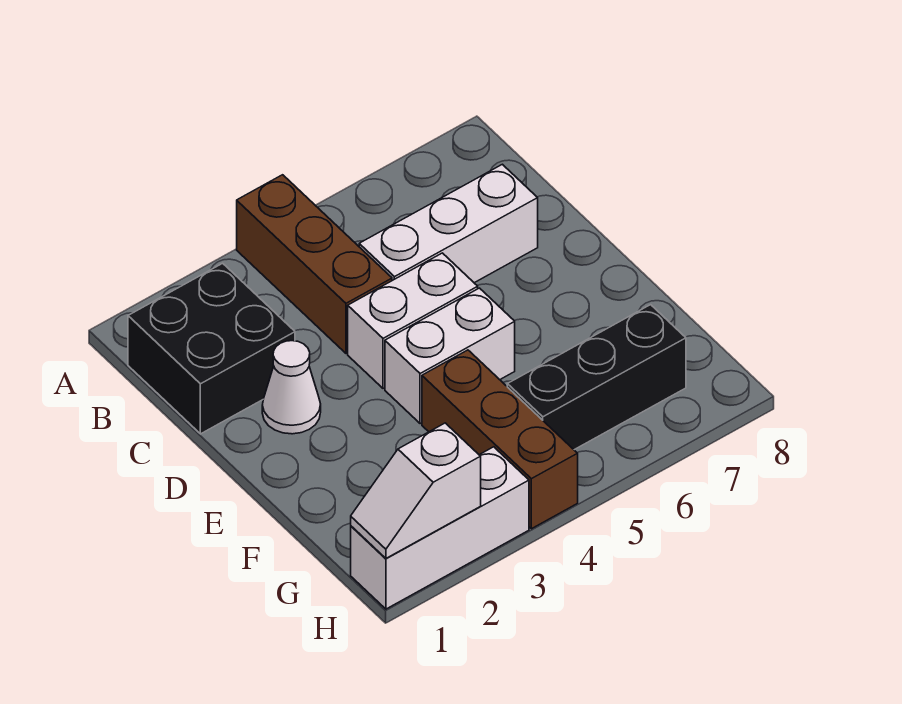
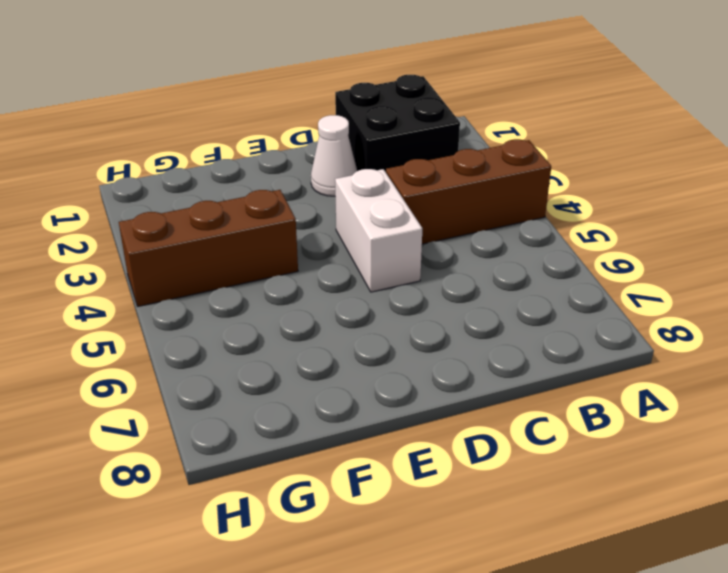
none -> white brick C5:C7 level 1
none -> white brick E4:E5 level 1

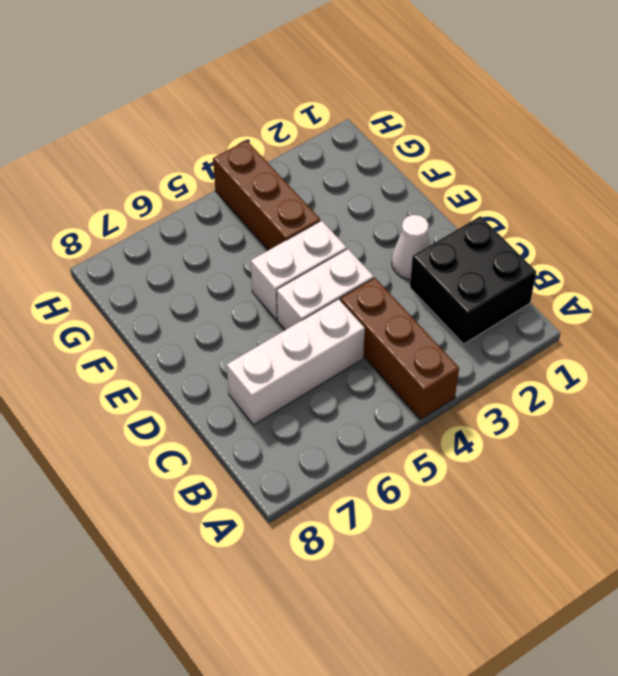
none -> black brick G5:G7 level 1
none -> white brick H1:H3 level 1

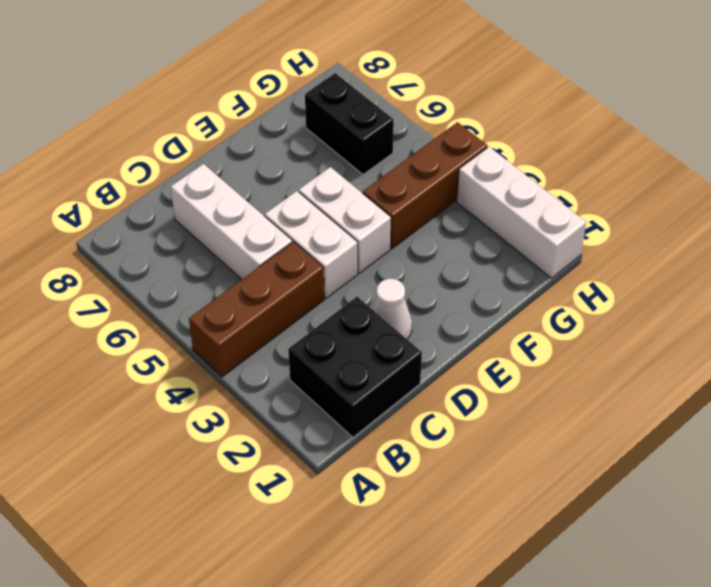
black brick G6:G7 level 1 -> black brick G5:G7 level 1
none -> white slope H1:H2 level 2 top 2

